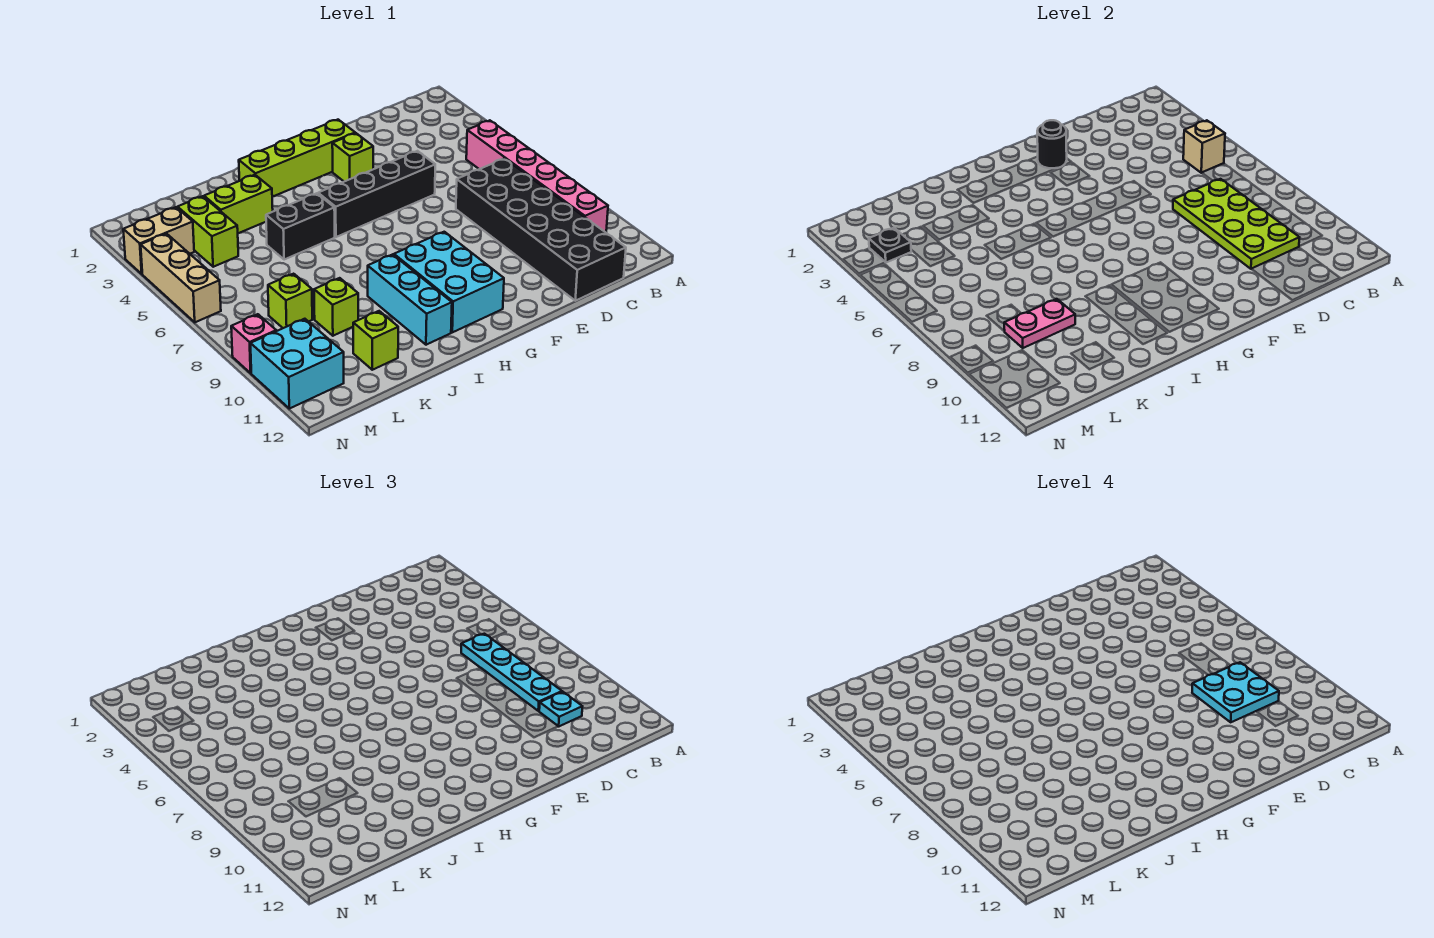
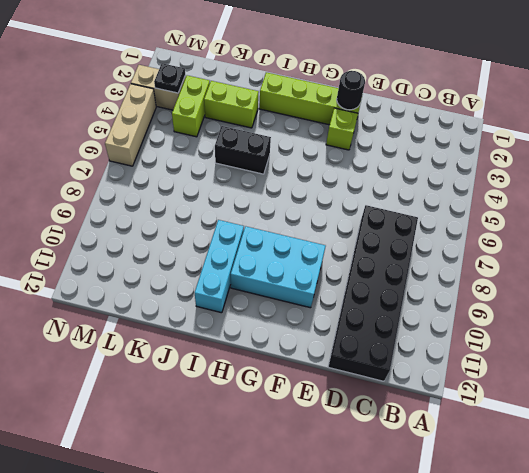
cyan brick F9:H10 level 1 -> cyan brick G9:H11 level 1
none -> pink brick B5:B10 level 1
none -> black brick E5:H5 level 1
none -> lime brick K9 level 1

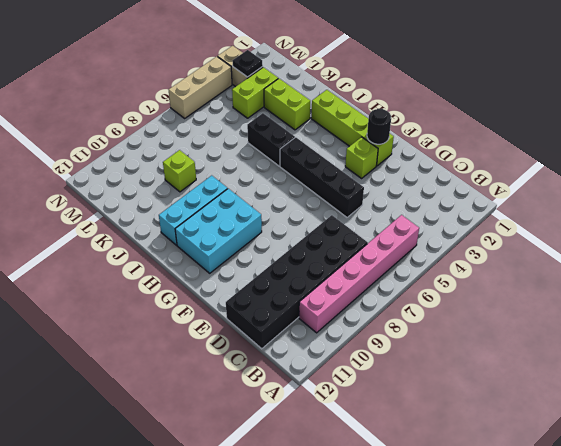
none -> lime brick K11 level 1
none -> lime brick L8 level 1
none -> cyan brick M10:N11 level 1

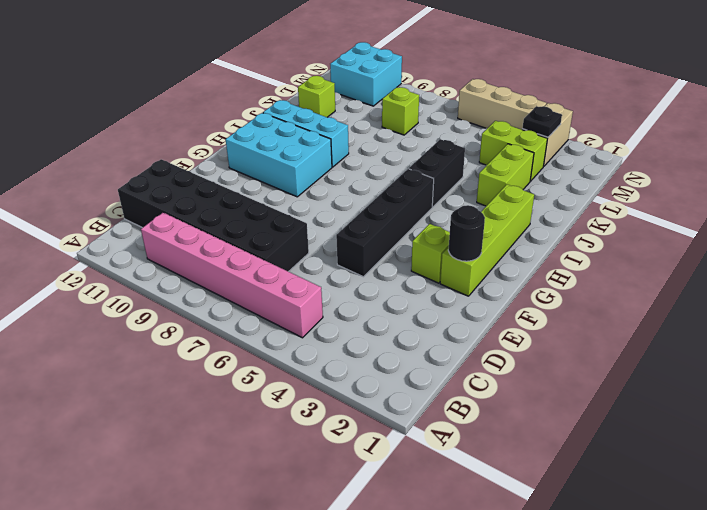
none -> lime brick K9 level 1
none -> pink brick N9 level 1
none -> tan brick B5 level 2

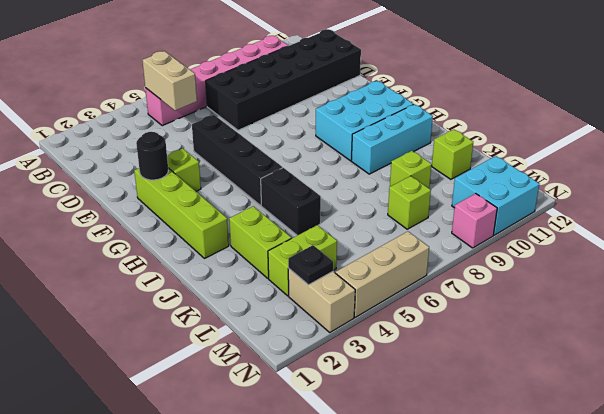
tan brick B5:C5 level 2 -> tan brick B5 level 2
none -> lime plate C7:D10 level 2
none -> pink plate K9:L9 level 2
none -> cyan plate C6:C9 level 3

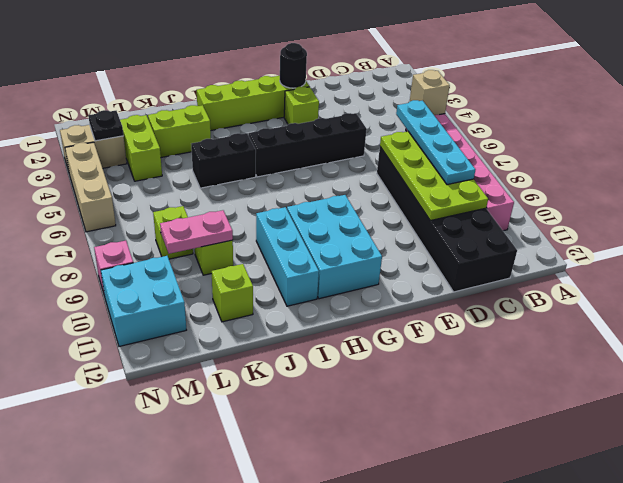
none -> cyan plate C10 level 3
none -> cyan plate C8:D9 level 4

